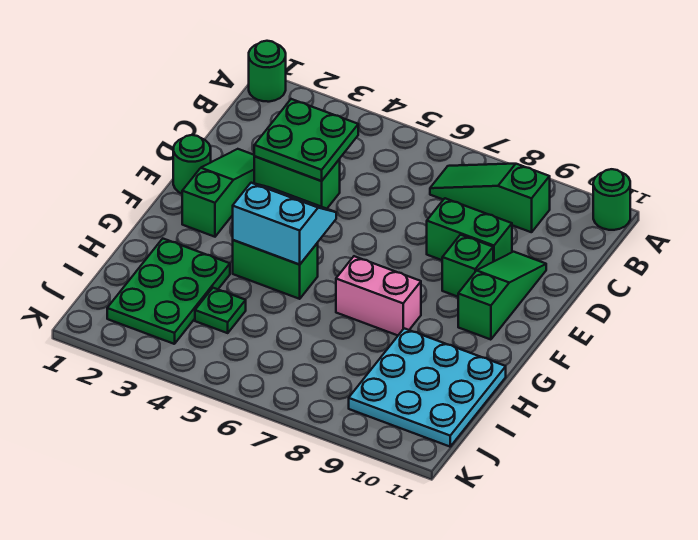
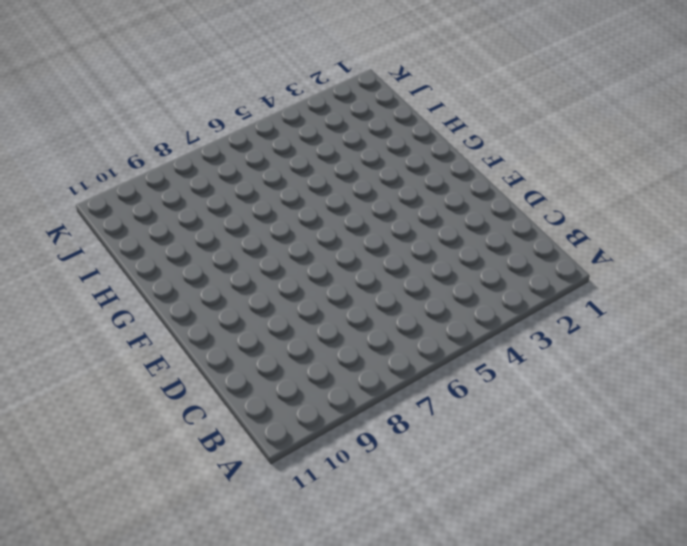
none -> green round brick A1 level 1
none -> green round brick A11 level 1
none -> green slope B7:B9 level 1 top 9

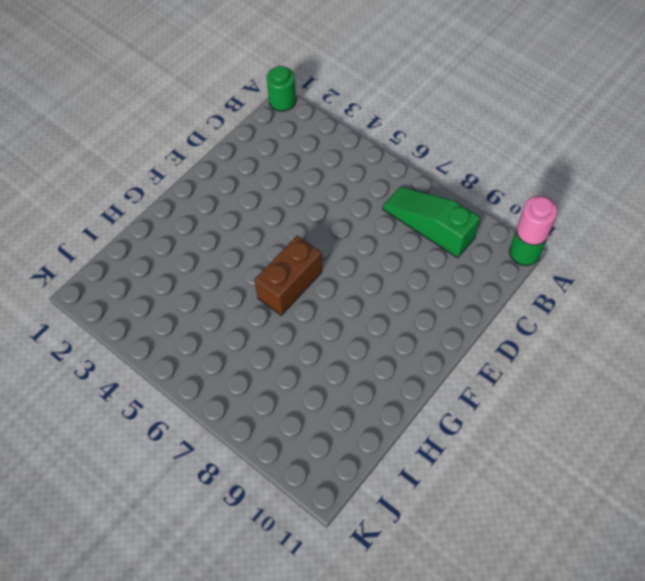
pink round brick A11 level 2 -> none
brown brick F6:G6 level 1 -> none
none -> green slope D2:F2 level 1 top F
none -> green brick D3:D4 level 1
none -> green brick D8:D9 level 1

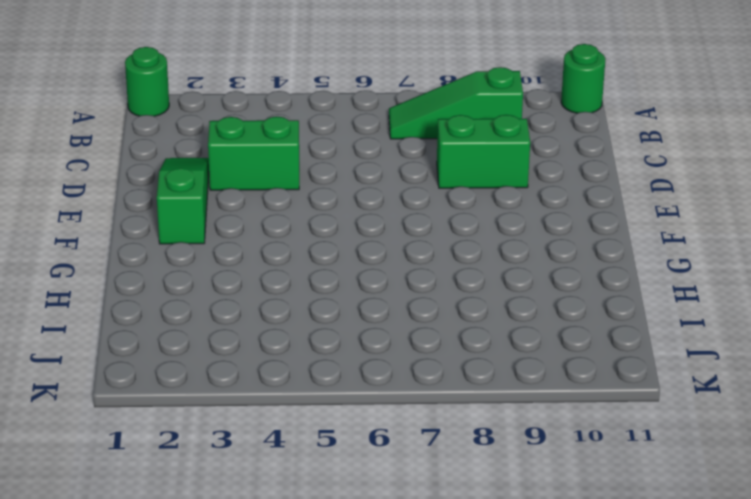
none -> green slope D10:F10 level 1 top F
none -> green round brick E1 level 1
none -> green brick E9 level 1

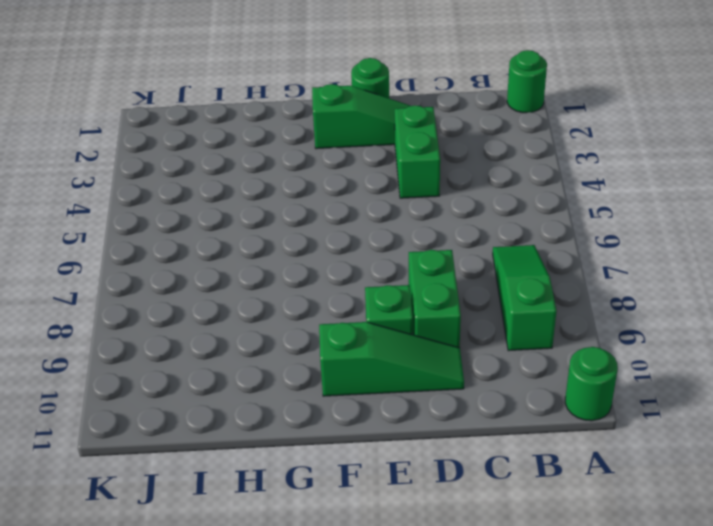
none -> green brick G4:G5 level 1
none -> pink brick G7:G8 level 1
none -> green plate H2:J3 level 1

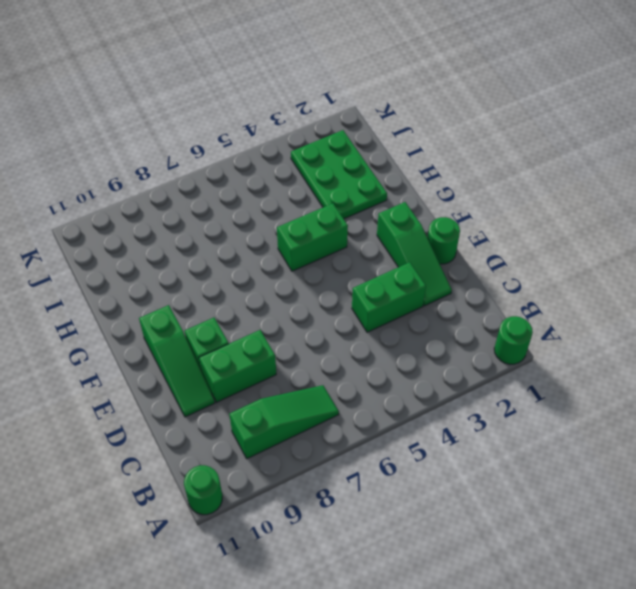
none -> pink brick G7:G8 level 1
none -> cyan plate H9:J11 level 1
none -> green plate I4 level 1

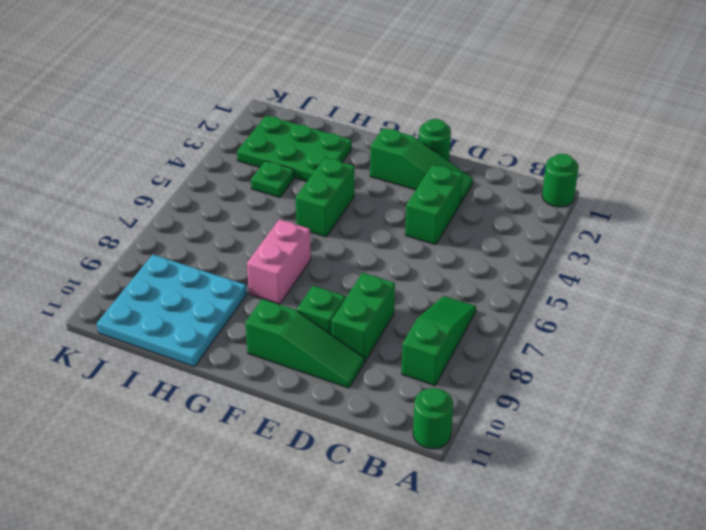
none -> green plate C3:D4 level 2
none -> cyan slope F4:G5 level 2 top G

